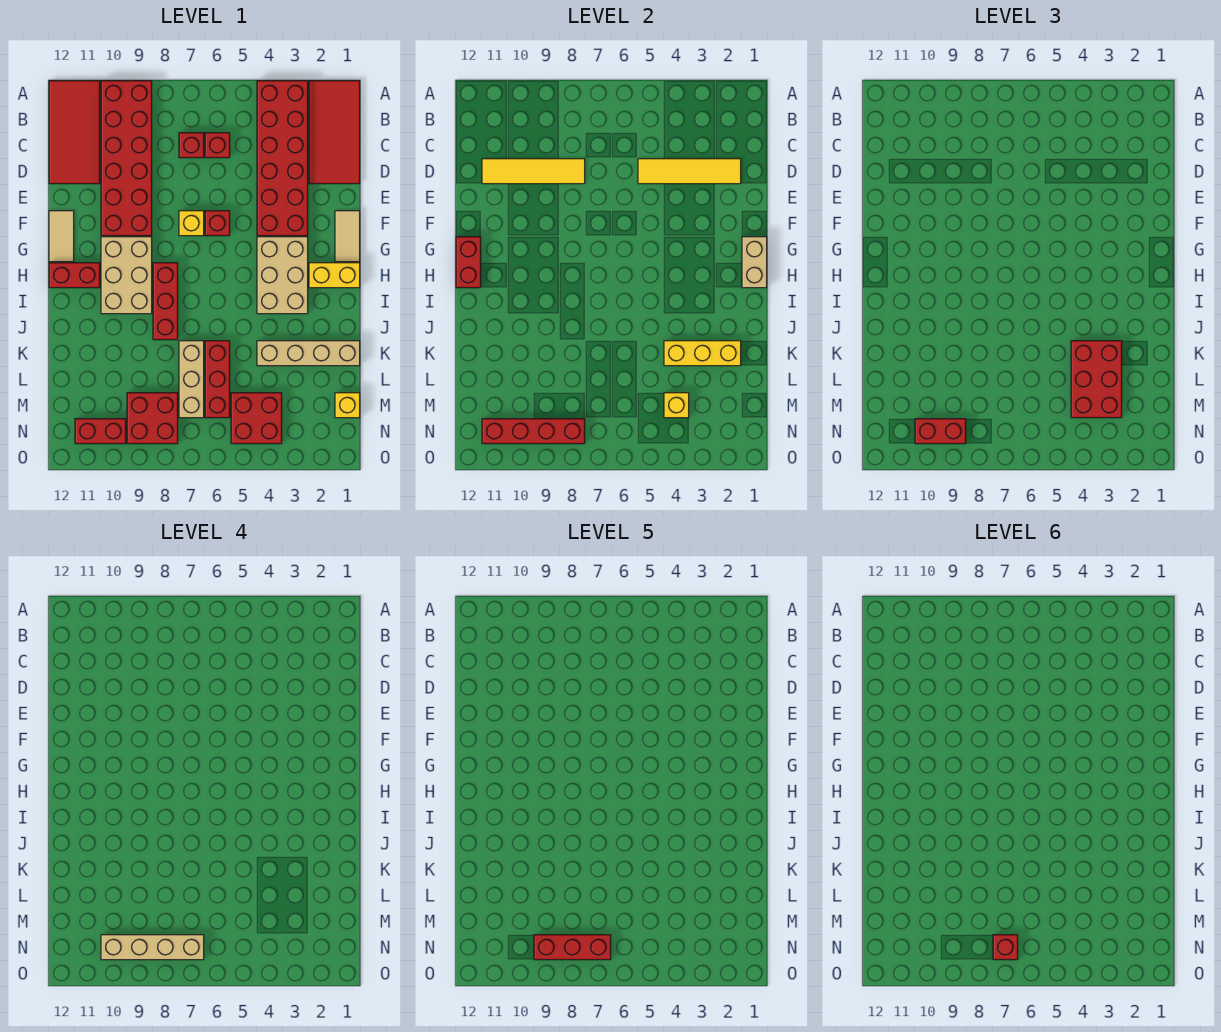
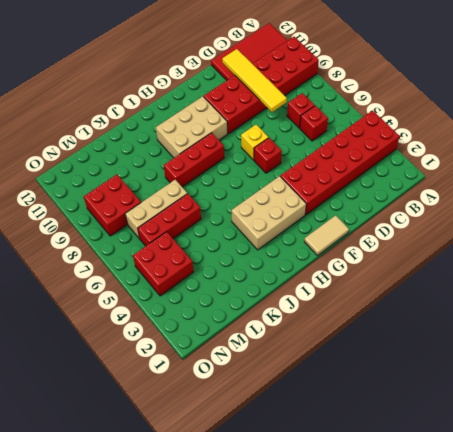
none -> red tile A1:D2 level 1
none -> tan tile F12:G12 level 1
none -> yellow brick H1:H2 level 1
none -> red brick H11:H12 level 1

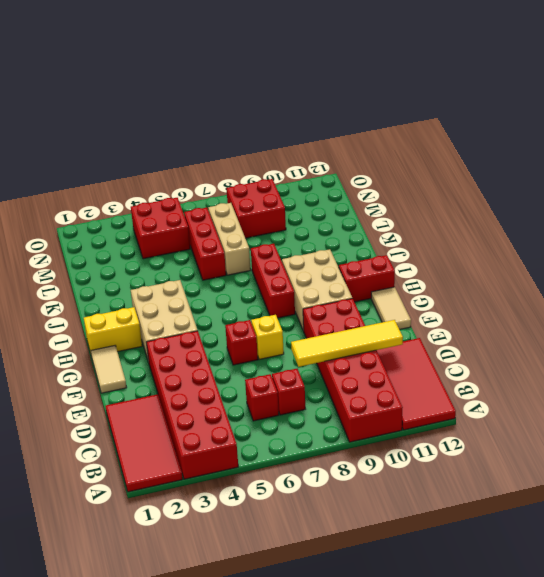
none -> tan brick K1:K4 level 1
none -> yellow brick M1 level 1
none -> red brick N10:N11 level 1
none -> yellow tile D2:D5 level 2

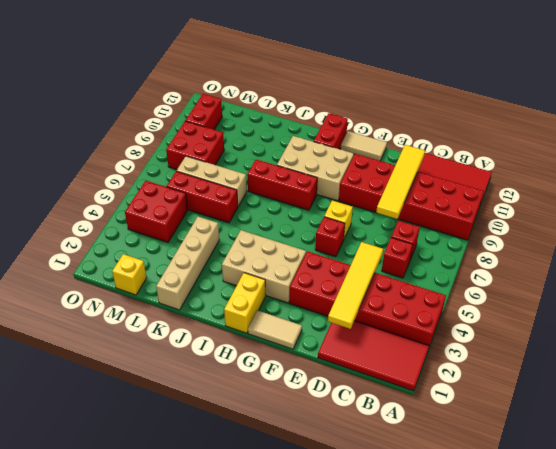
none -> tan brick G1:H1 level 2
none -> red brick G12:H12 level 2
none -> yellow brick K2:K4 level 2
none -> yellow brick M4 level 2

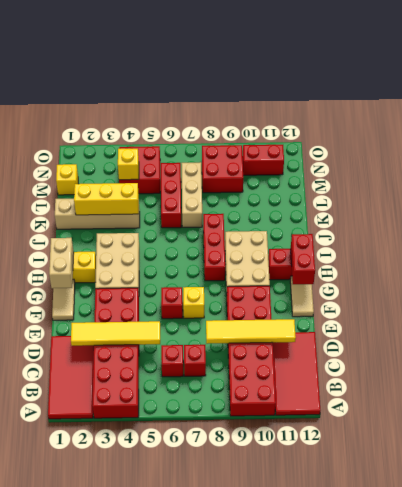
none -> red brick N8:N11 level 2
none -> red brick K3:M4 level 3
none -> red brick N9:N10 level 3
none -> tan brick N7:N10 level 4

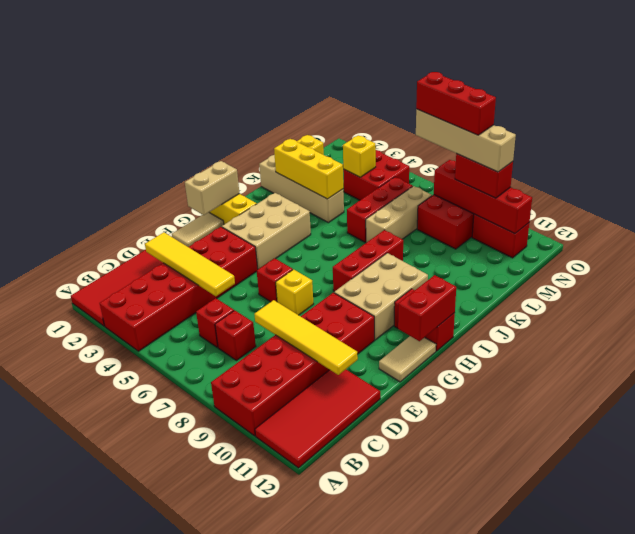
none -> red brick K3:M4 level 3
none -> red brick N7 level 6

